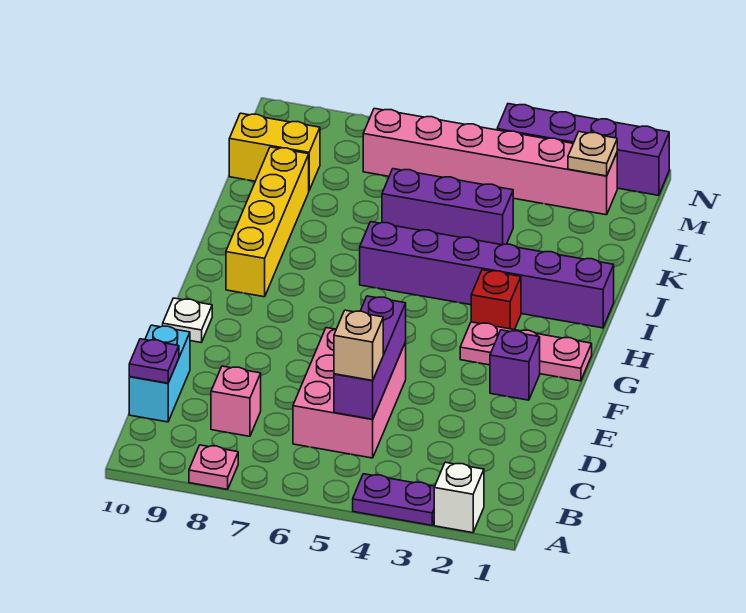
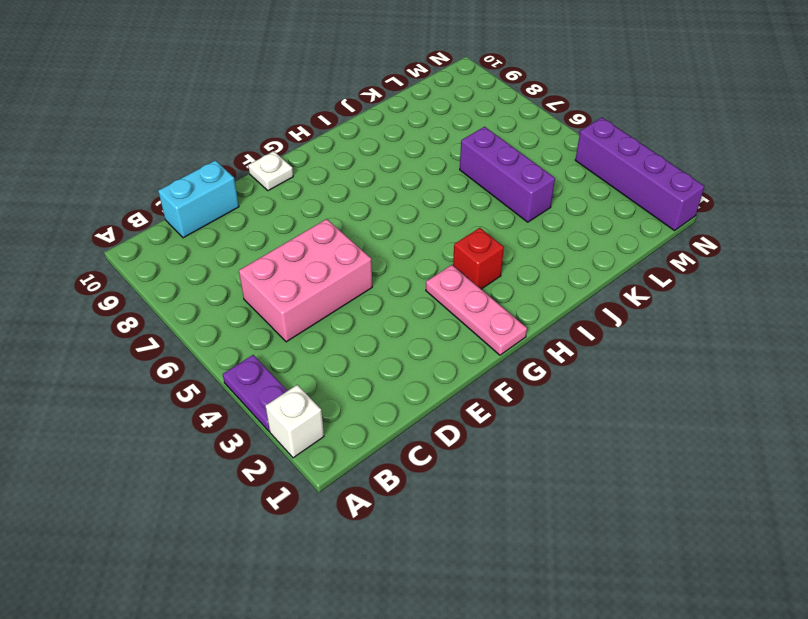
none -> pink plate A8 level 1
none -> pink brick C8 level 1
none -> purple brick F2 level 1

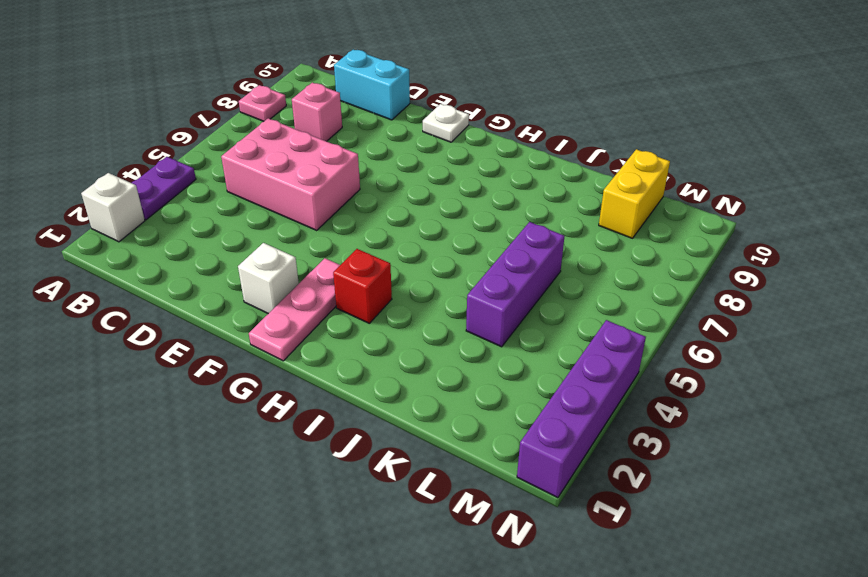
white brick F2 level 1 -> purple brick F2 level 1
none -> yellow brick H9:K9 level 1
none -> purple brick I1:I6 level 1
none -> pink brick M2:M7 level 1

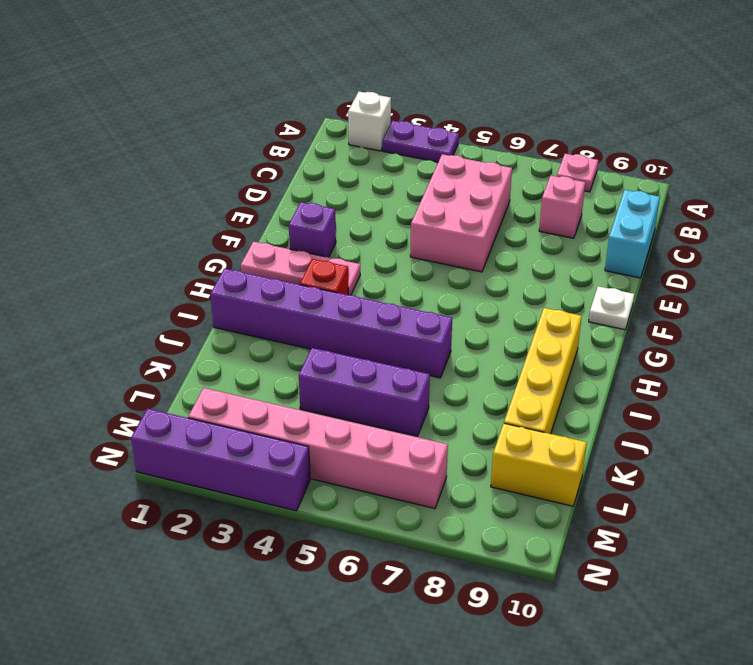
none -> purple brick C5:E5 level 2
none -> purple plate C10 level 2
none -> tan plate M2 level 2

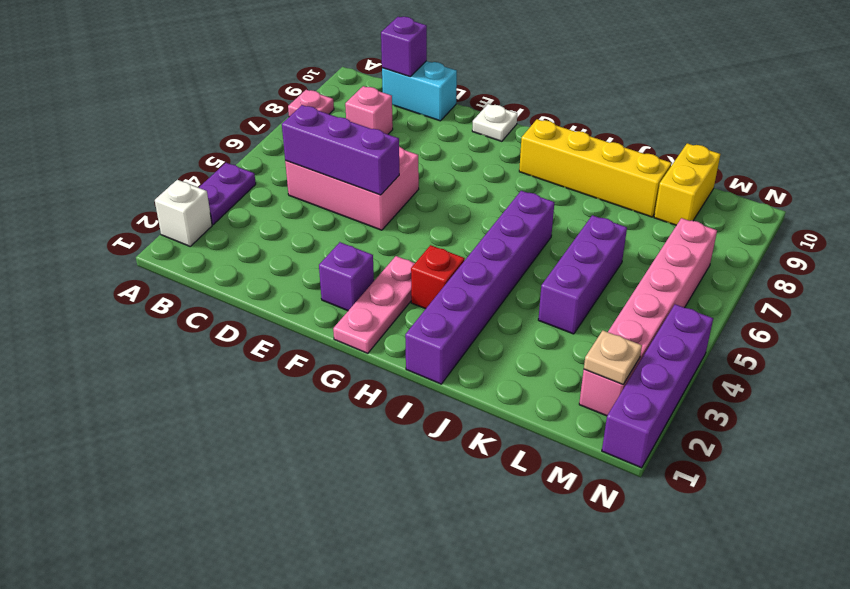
purple brick C10 level 2 -> purple plate C10 level 2
none -> tan brick C5 level 3

